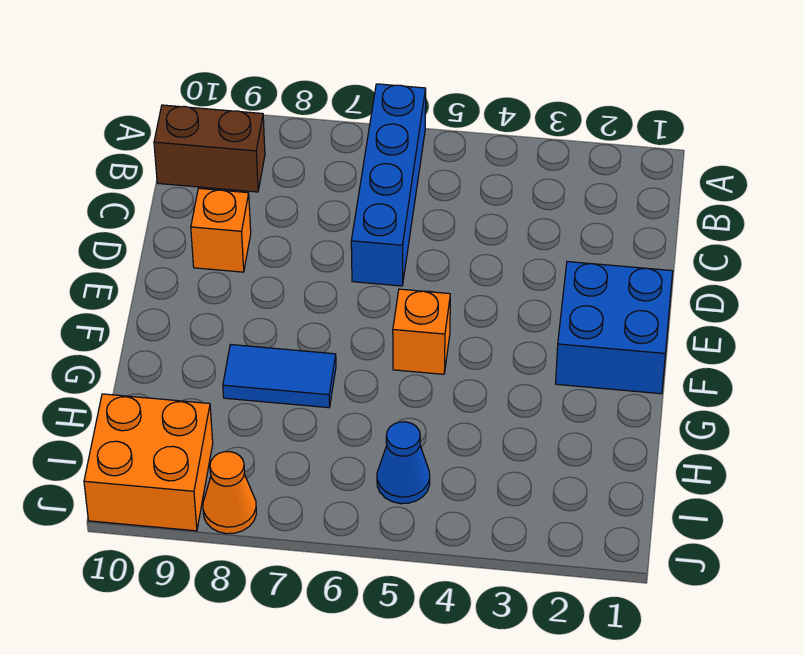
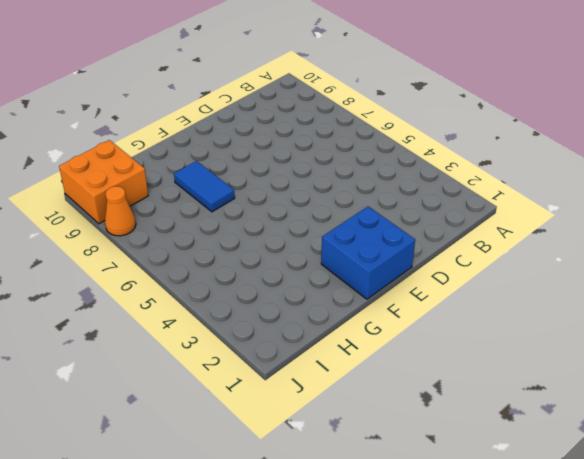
none -> blue brick A6:D6 level 1
none -> brown brick B9:B10 level 1

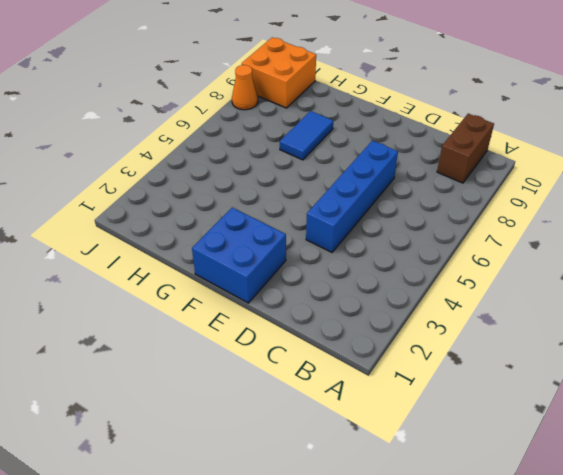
blue brick D4:D7 level 1 -> blue brick A6:D6 level 1
none -> orange brick D9 level 1
none -> orange brick F5 level 1

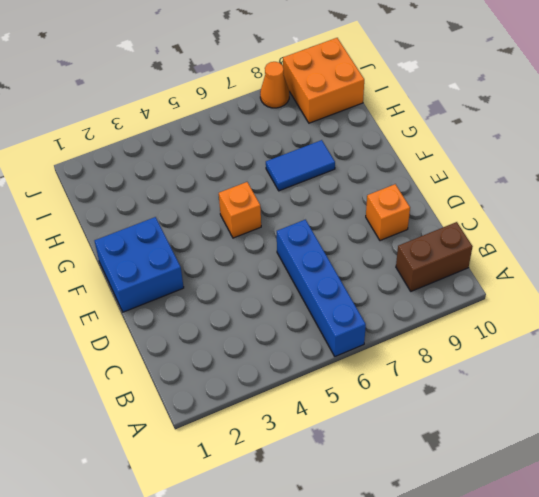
none -> blue cone I5 level 1

